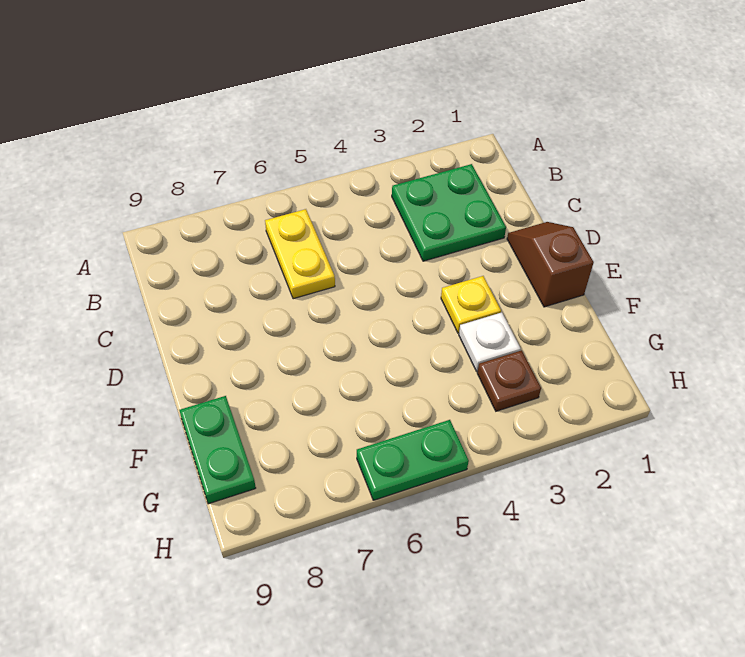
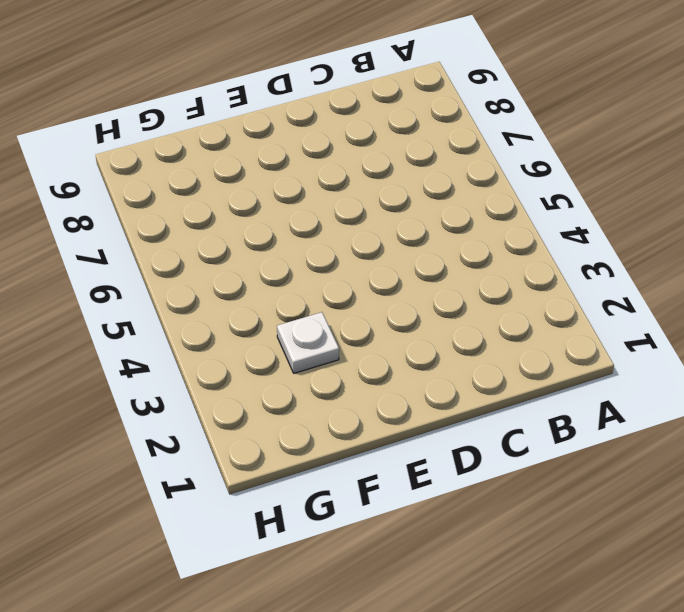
none -> green plate B2:C3 level 1
none -> yellow plate B6:C6 level 1

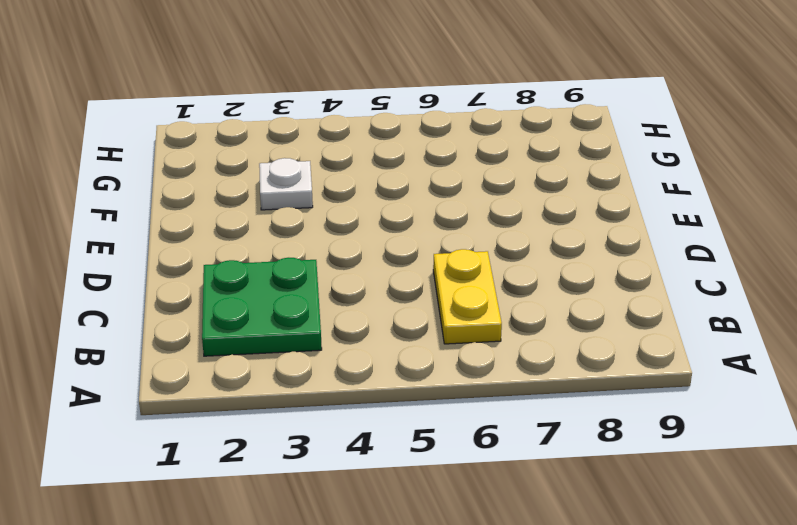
none -> brown slope D1:E1 level 1 top E
none -> yellow plate E3 level 1

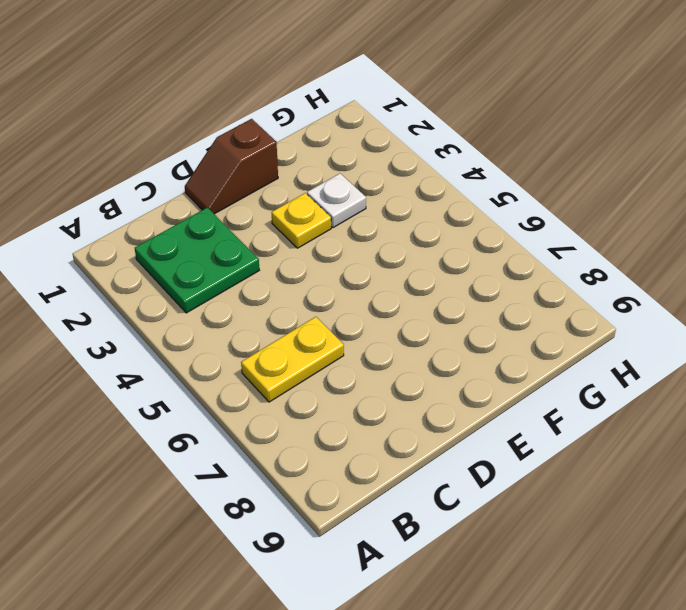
none -> green plate F9:G9 level 1
none -> brown plate G3 level 1

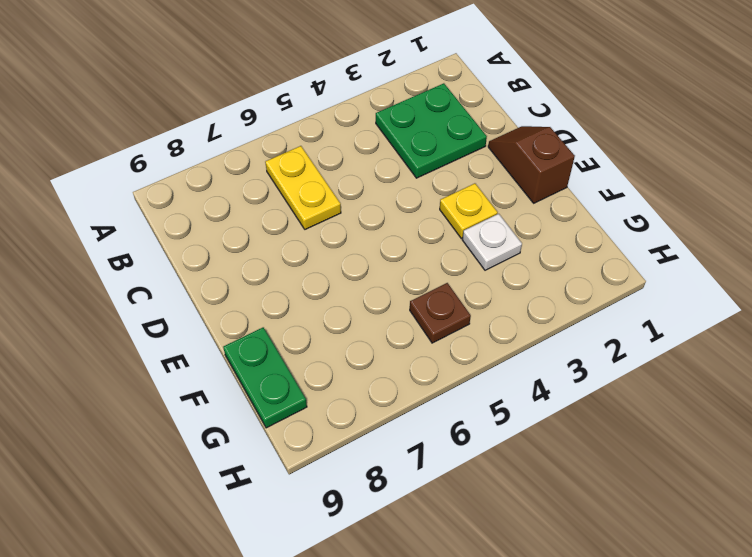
brown plate G5 level 1 -> brown plate G3 level 1
none -> green plate H5:H6 level 1

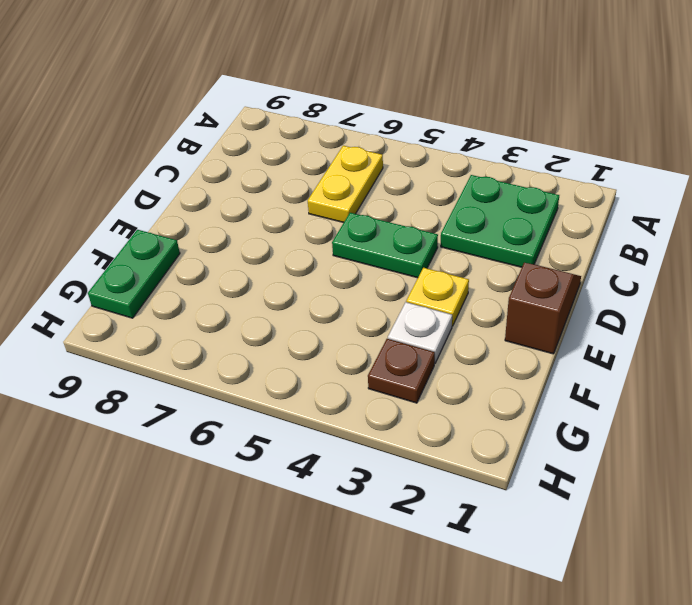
green plate D4:D5 level 1 -> green plate H5:H6 level 1

